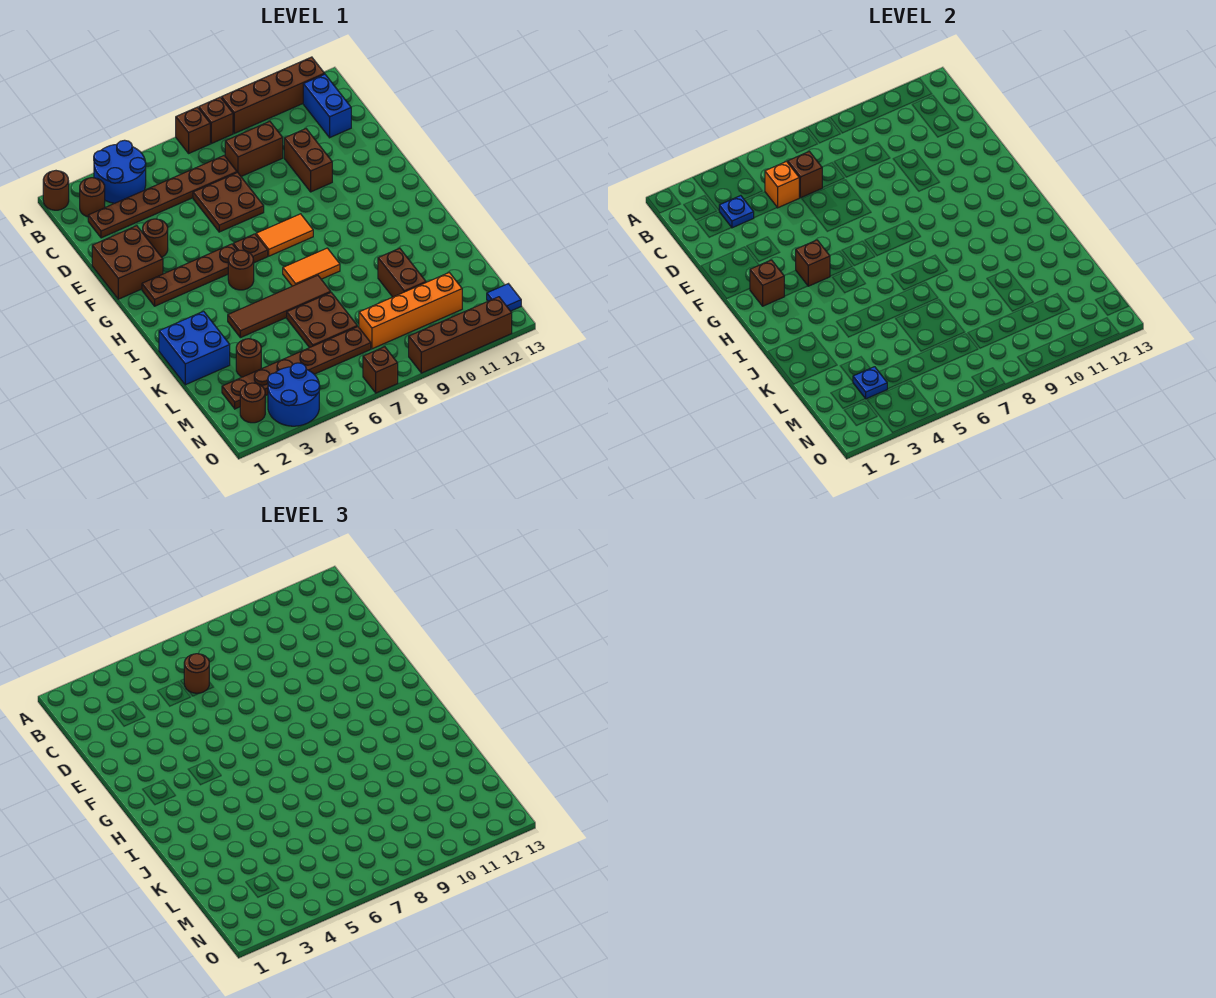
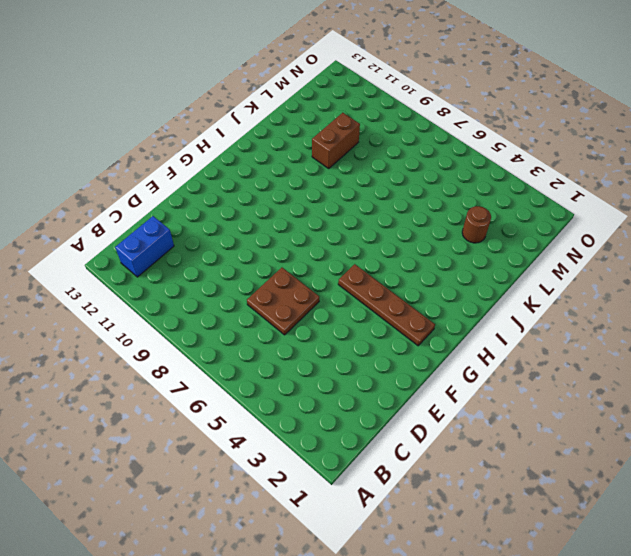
none -> brown round brick A1 level 1
none -> blue round brick A3:B4 level 1
none -> brown brick A7 level 1
none -> brown brick A8 level 1

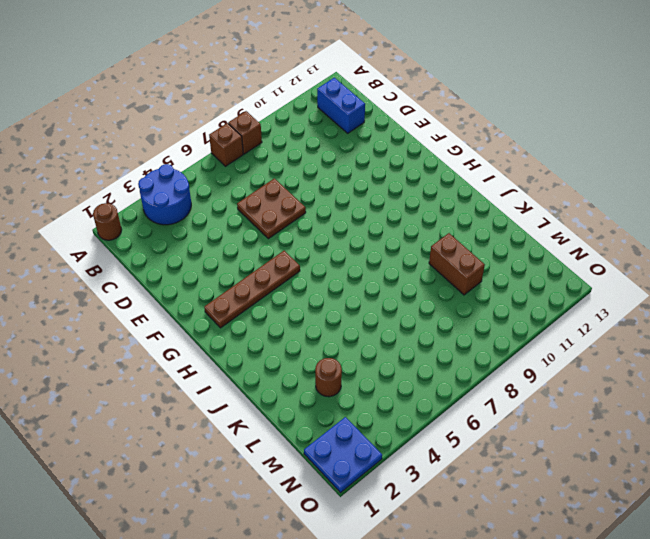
blue plate N1:O2 level 1 -> brown round brick N2 level 1
none -> brown brick A9:A12 level 1
none -> brown round brick B2 level 1
none -> brown plate C2:C7 level 1
none -> brown brick C8:C9 level 1

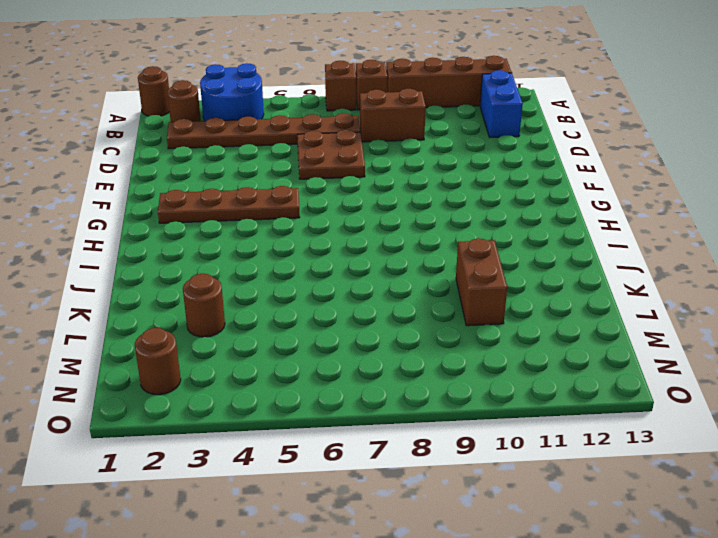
none -> brown brick D10:E10 level 1
none -> brown brick E1:F2 level 1
none -> brown round brick E3 level 1
none -> brown plate G6 level 1

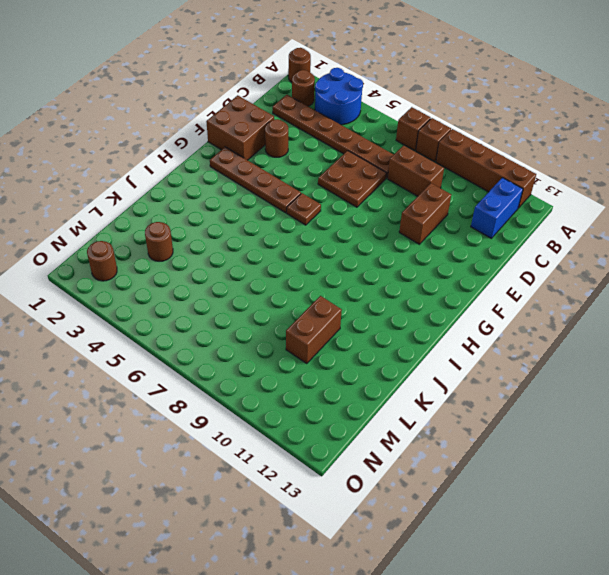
none -> orange tile G7:G8 level 1
none -> brown round brick H5 level 1
none -> orange tile I7:I8 level 1
none -> blue brick J1:K2 level 1

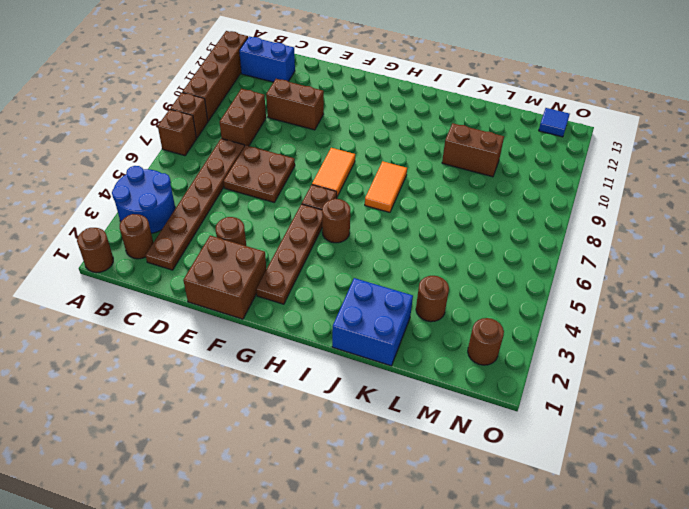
none -> brown tile J4:J7 level 1
none -> brown plate K6:L7 level 1
none -> brown plate M2:M7 level 1
none -> orange brick M8:M11 level 1

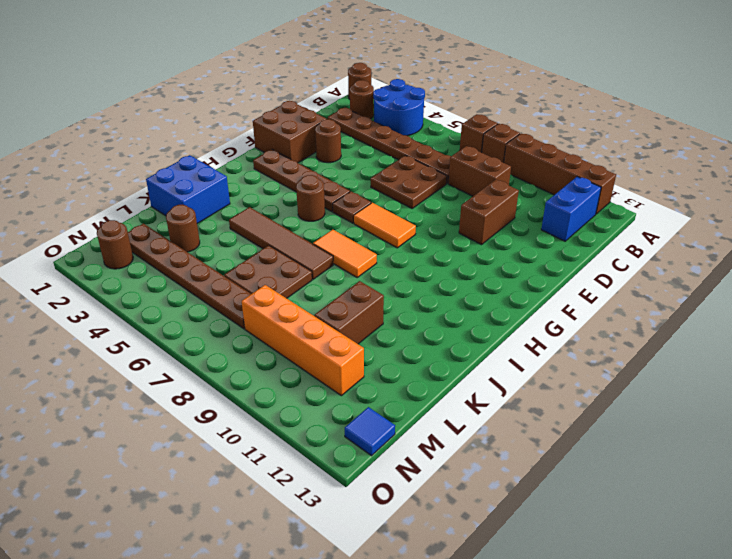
none -> blue round brick N3:O4 level 1
none -> brown brick O7 level 1
none -> brown brick O9:O12 level 1
none -> blue plate C3 level 2

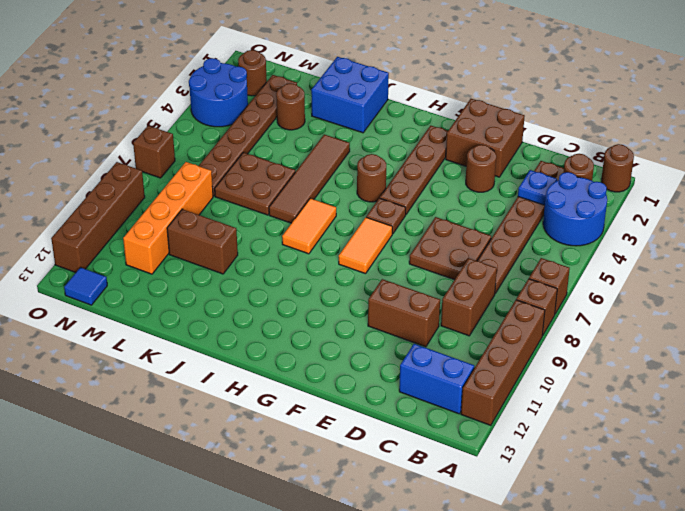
none -> orange brick C5 level 2
none -> brown brick C6 level 2
none -> brown brick G2 level 2
none -> brown brick G4 level 2

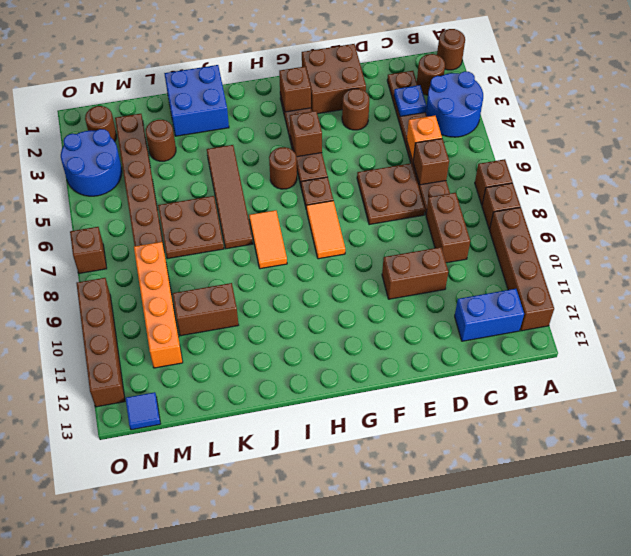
none -> blue plate M3 level 2
none -> brown round brick C6 level 3

